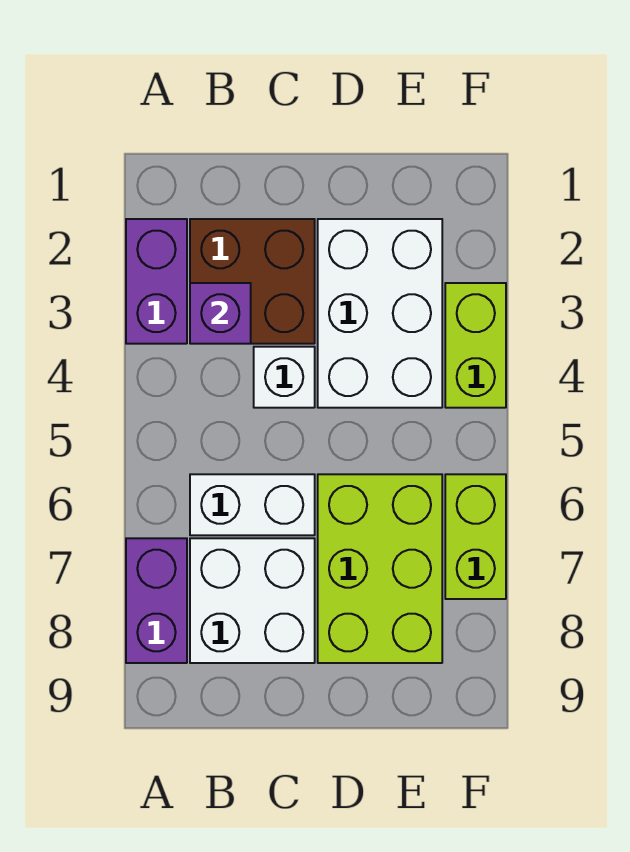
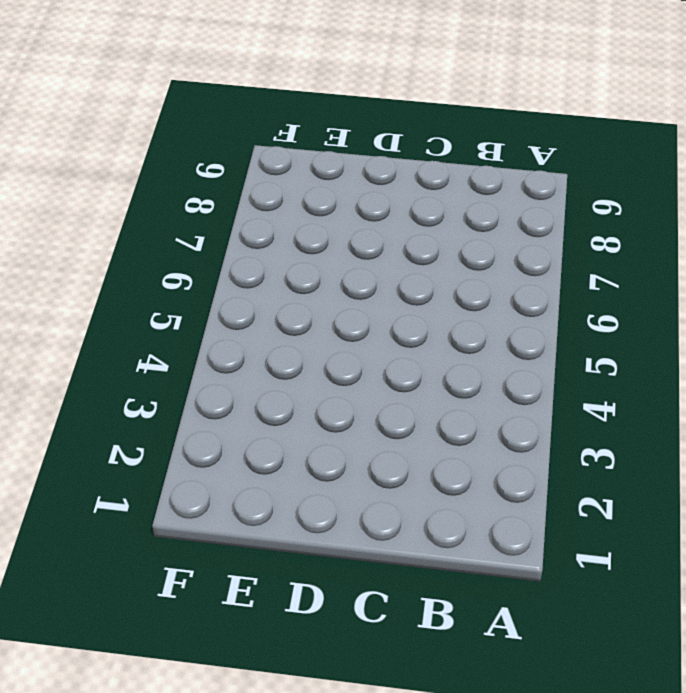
none -> purple brick A2:A3 level 1
none -> purple brick A7:A8 level 1

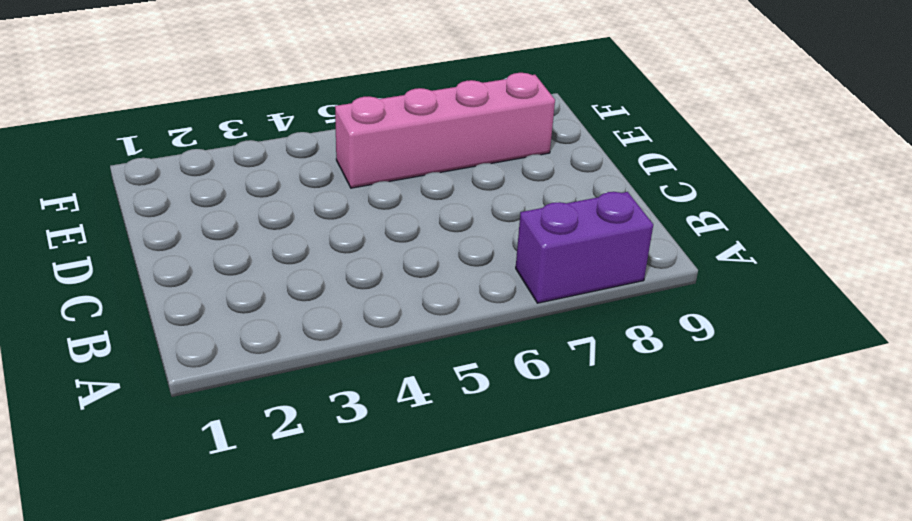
pink brick E5:E8 level 1 -> lime brick D6:E8 level 1
none -> purple brick A2:A3 level 1
none -> brown brick B2:C3 level 1

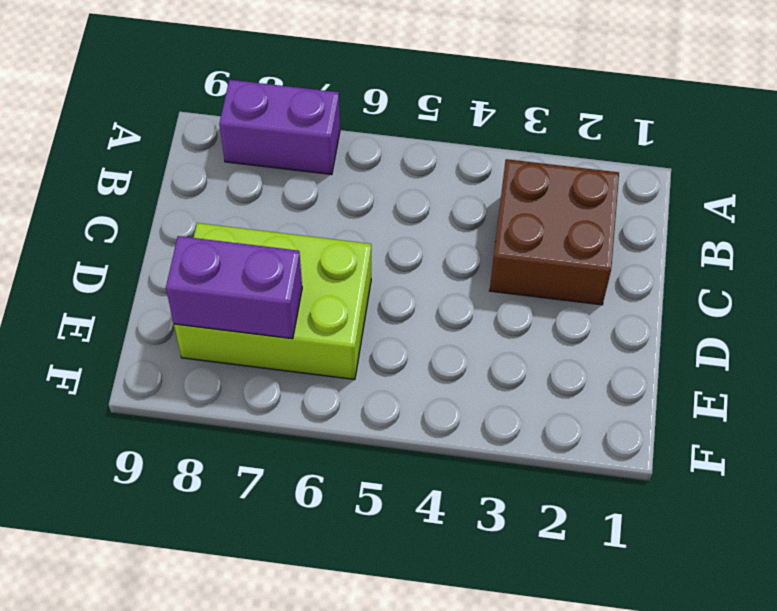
purple brick E7:E8 level 2 -> purple brick A2:A3 level 1
none -> white brick B6:C6 level 1
none -> white brick B7:C8 level 1

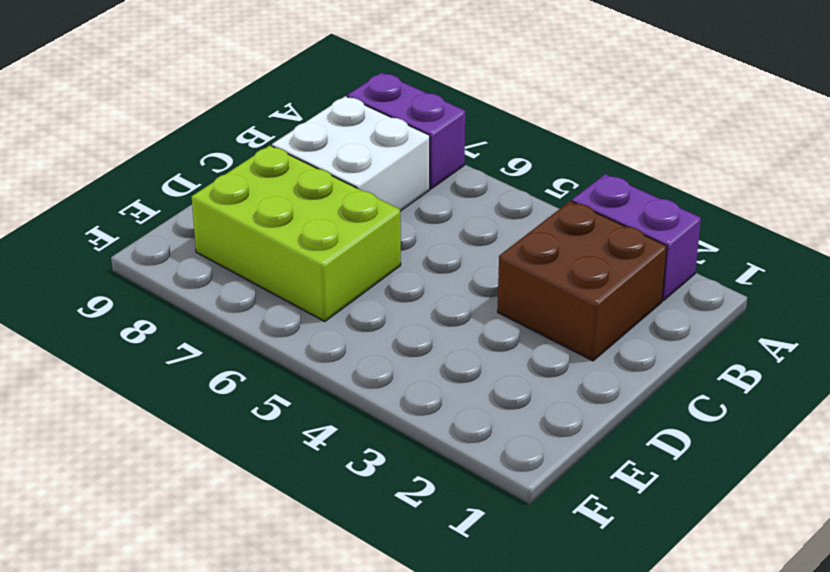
none -> white brick B6:C6 level 1
none -> white brick C4 level 1

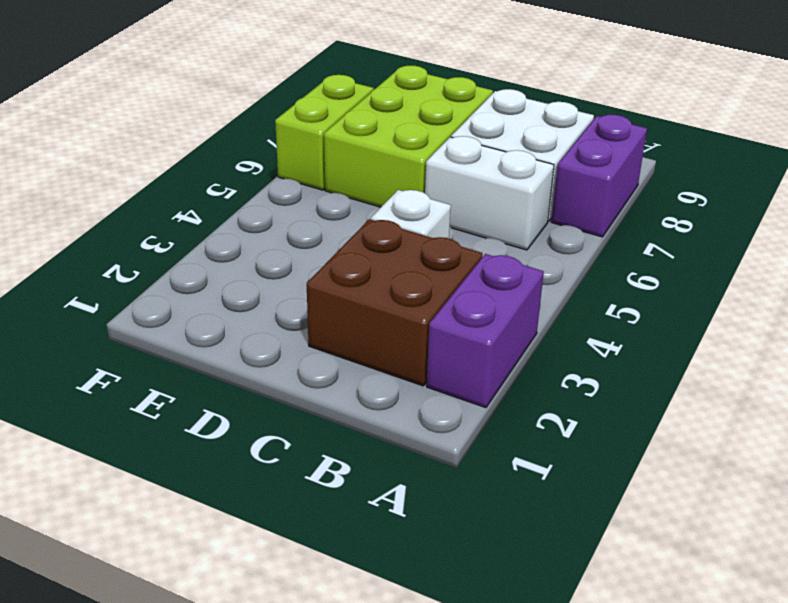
none -> white brick D2:E4 level 1
none -> lime brick F3:F4 level 1

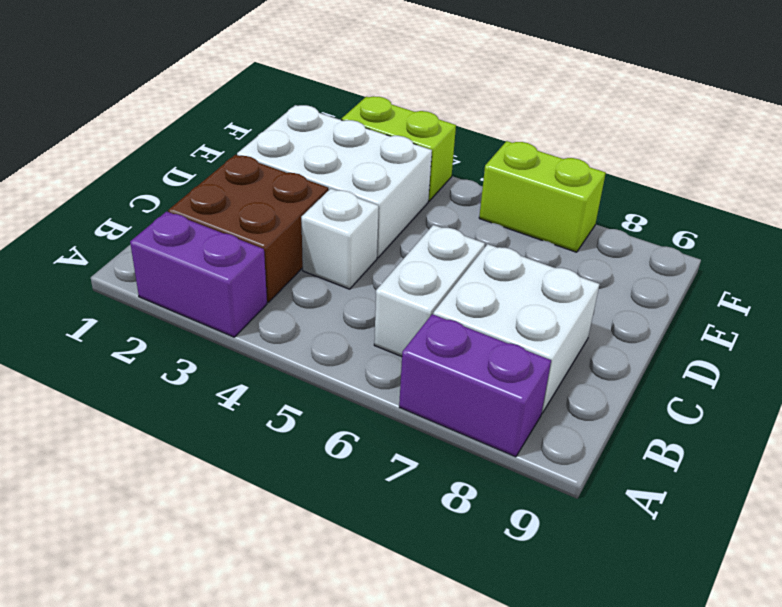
none -> lime brick D6:E8 level 1
none -> purple brick B3 level 2

